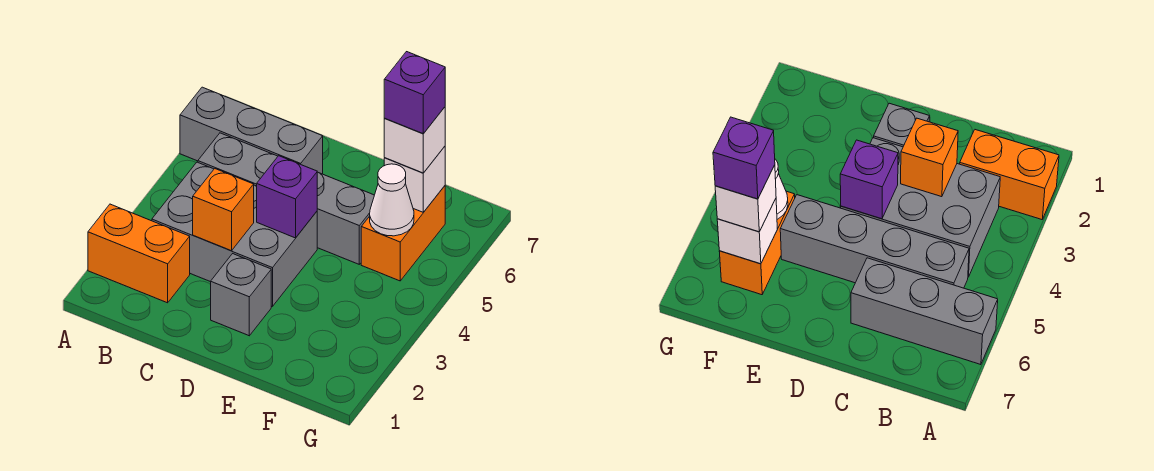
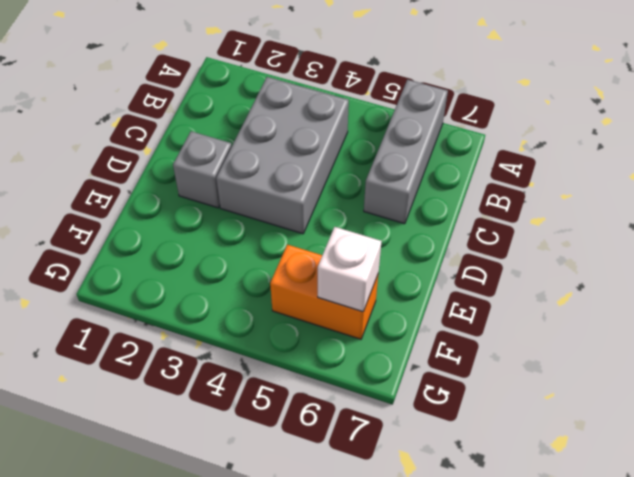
none -> orange brick A2:B2 level 1
none -> grey brick B5:E5 level 1
none -> orange brick C3 level 2

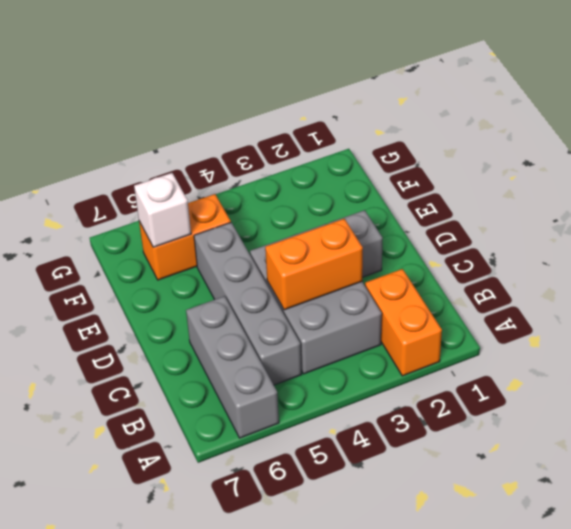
orange brick C3:C4 level 2 -> orange brick C3 level 2
none -> purple brick D4 level 2
none -> white cone F5 level 2
none -> white brick F6 level 3

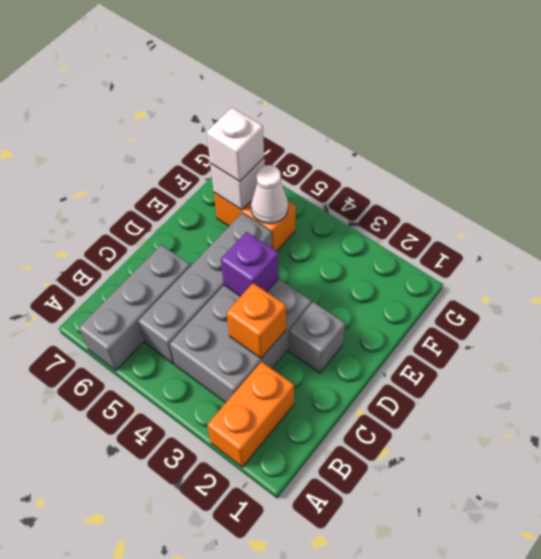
none -> purple brick F6 level 4

